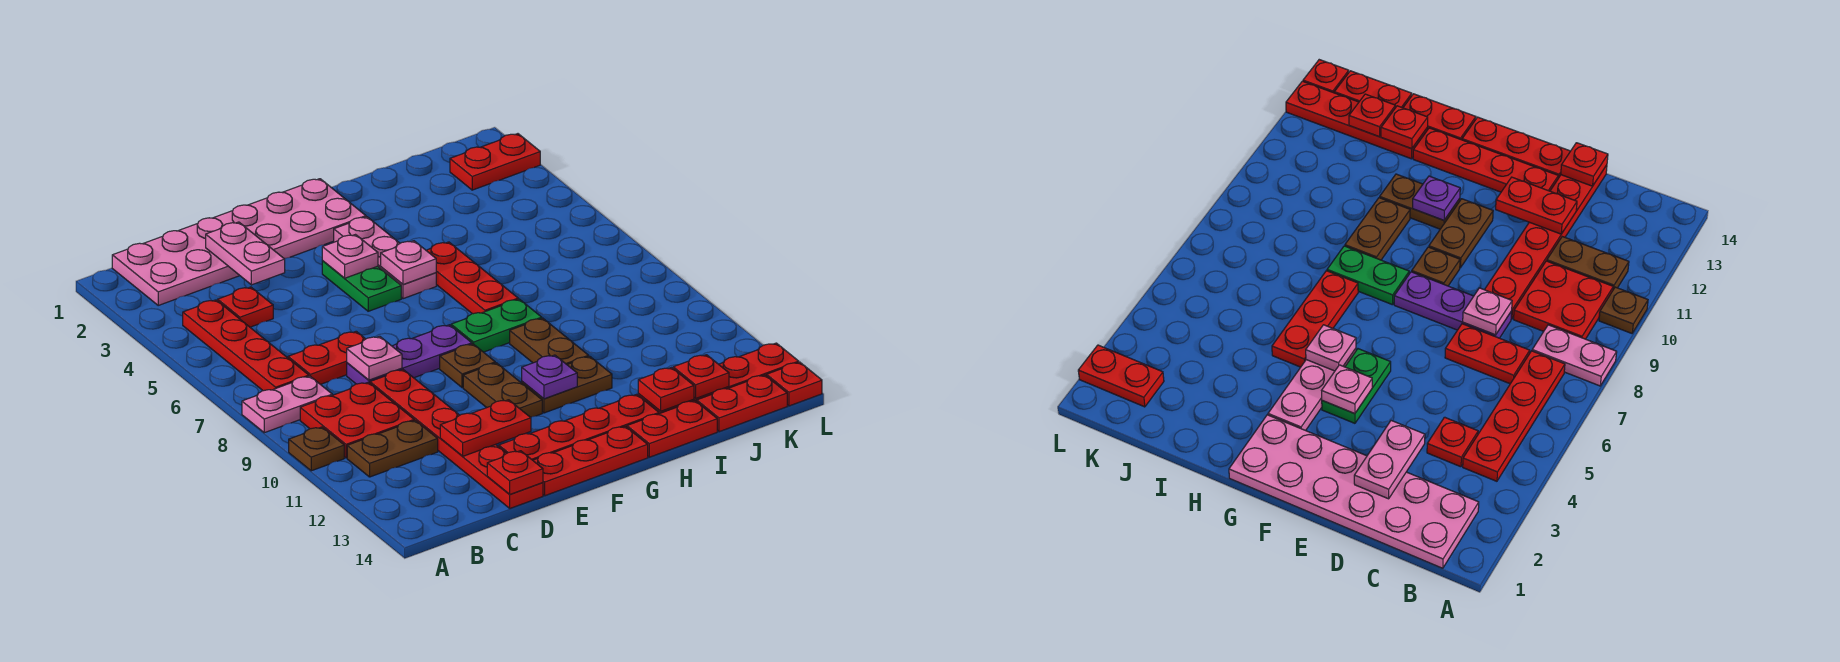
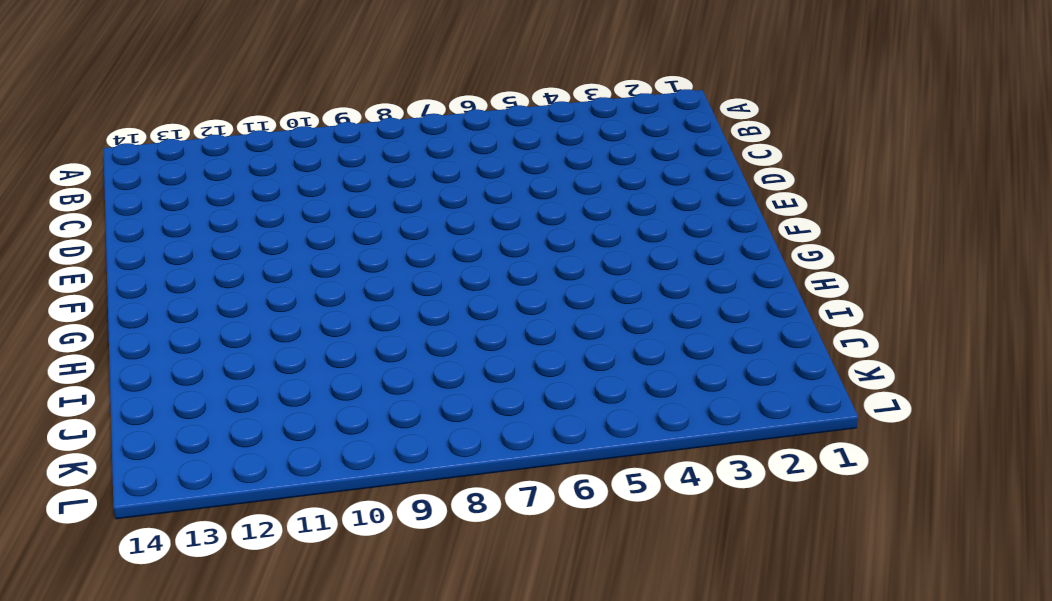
none -> pink plate A8:B8 level 1
none -> brown plate A10 level 1
none -> pink plate B1:G2 level 1
none -> red plate B4:B7 level 1

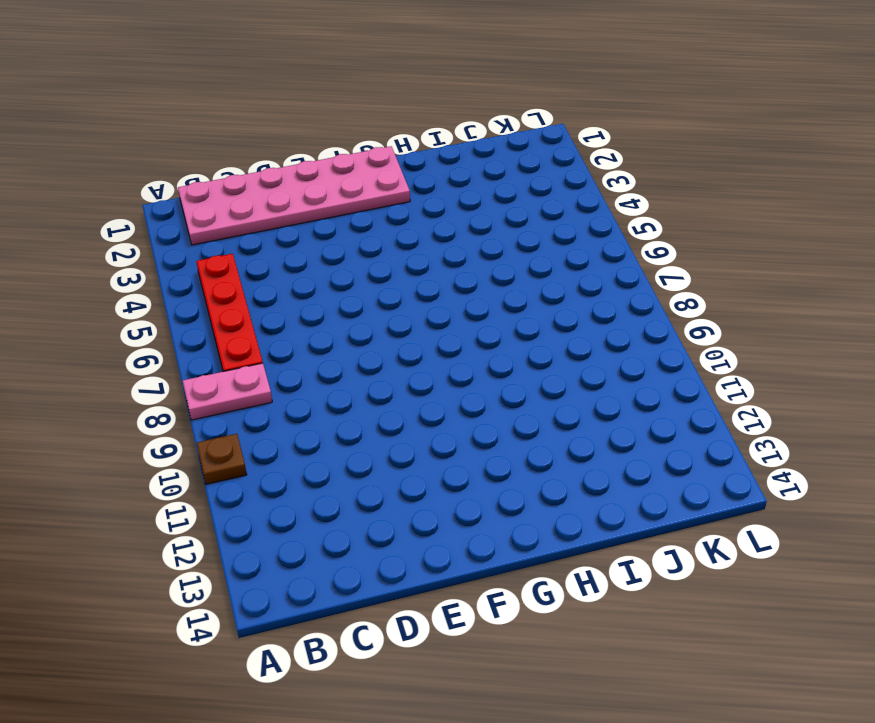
none -> red plate B9:C10 level 1
none -> brown plate B11:C11 level 1
none -> red plate C4 level 1
none -> red plate C7:D7 level 1

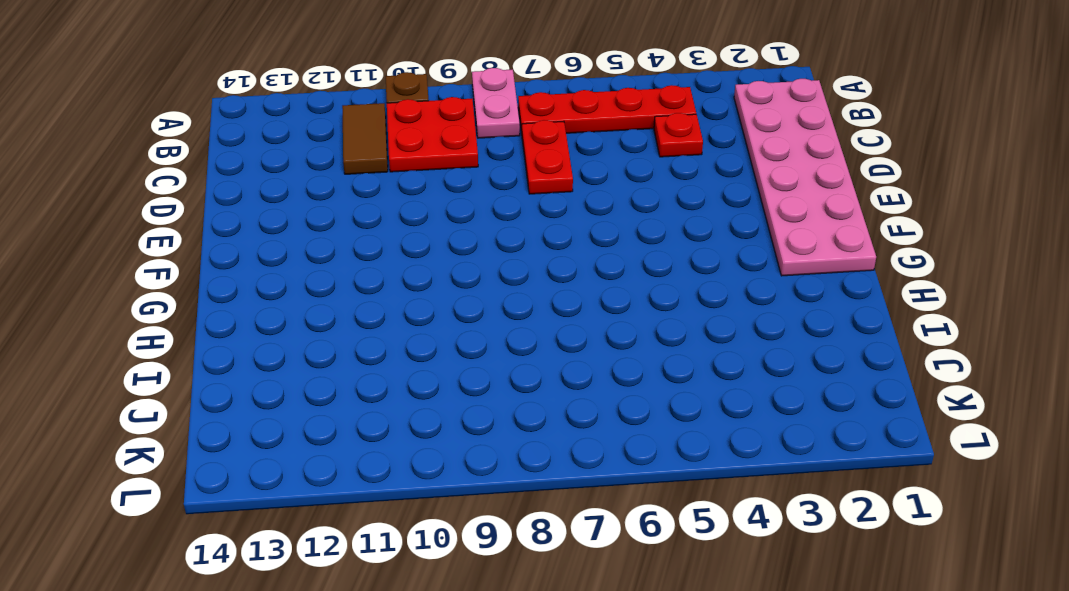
brown tile B11:C11 level 1 -> brown plate B11:C11 level 1
none -> purple plate D8:F8 level 1
none -> red plate D9:D14 level 1
none -> red plate E13:H13 level 1
none -> red plate E14:G14 level 1

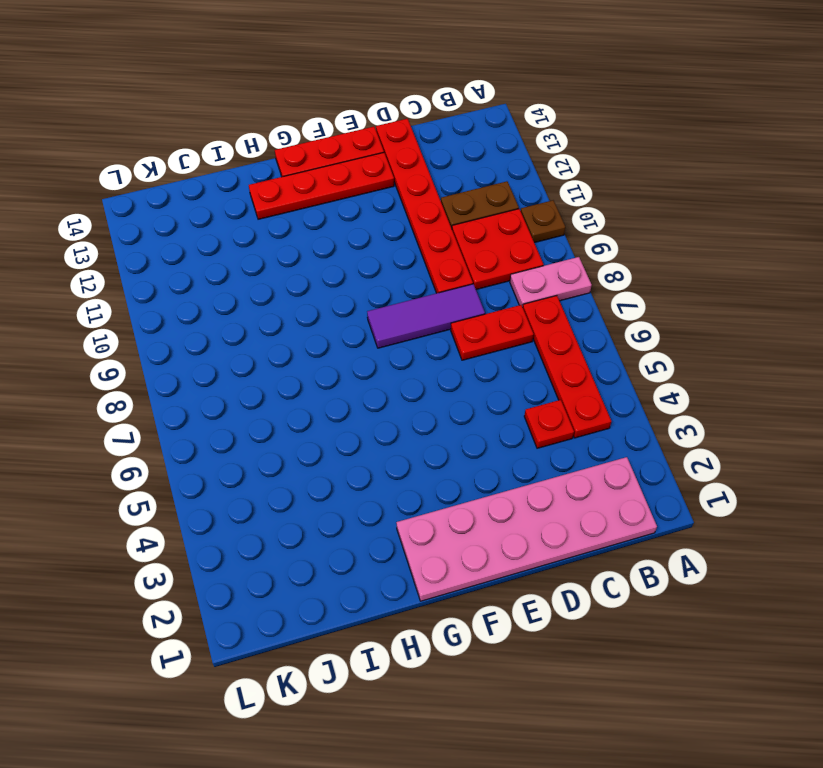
purple tile D8:F8 level 1 -> purple plate D8:F8 level 1
none -> green plate F4:F5 level 1
none -> brown plate F9 level 1
none -> brown plate F10:F11 level 1
none -> pink plate G3:G5 level 1

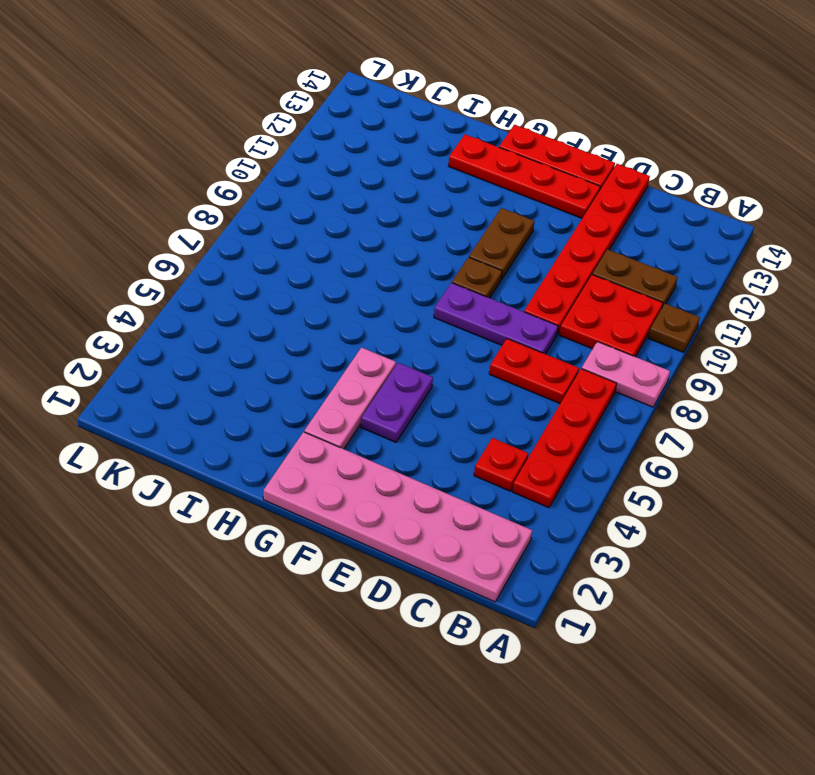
purple plate F4:F5 level 1 -> green plate F4:F5 level 1
none -> green plate G8:H8 level 1
none -> brown plate G11:H11 level 1
none -> red plate H5:H7 level 1
none -> brown plate H9:H10 level 1

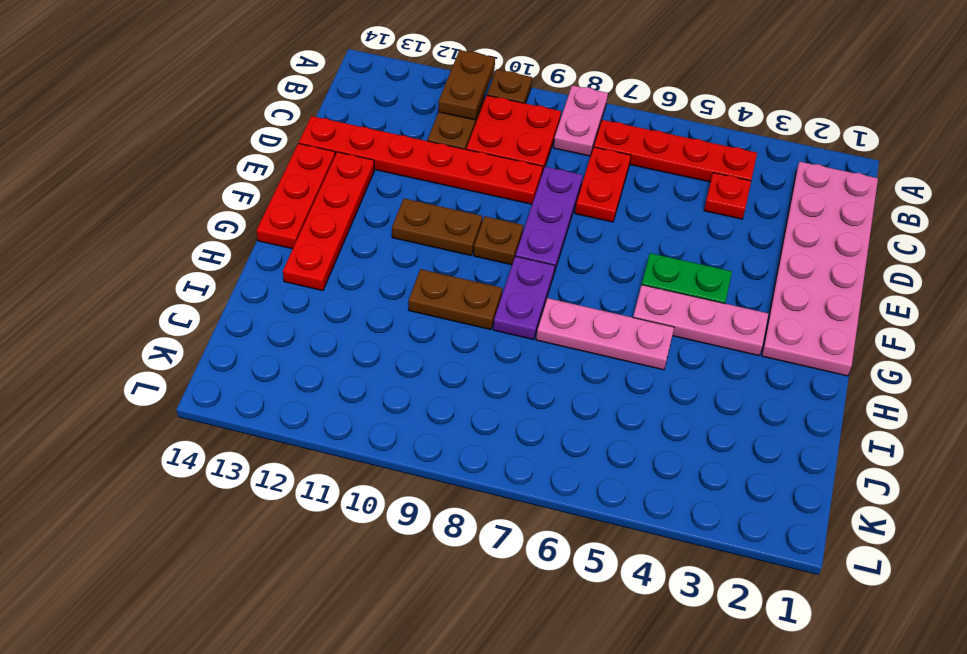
brown plate A11:B11 level 2 -> brown plate G11:H11 level 1
purple plate G8:H8 level 1 -> green plate G8:H8 level 1
pink plate H5:H7 level 1 -> red plate H5:H7 level 1
none -> red plate H14:I14 level 1
none -> red plate I13:L13 level 1
none -> red plate J14:K14 level 1
none -> red plate K2:L2 level 1

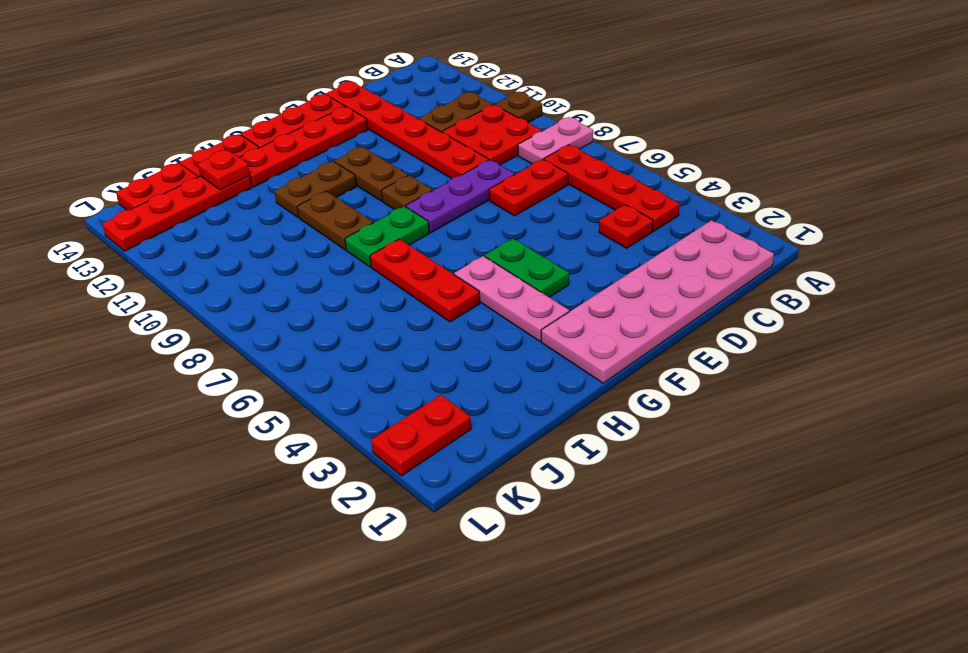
none -> red plate L14 level 1
none -> pink plate D2:D3 level 2
none -> pink plate D8 level 2
none -> red plate D12:E12 level 2

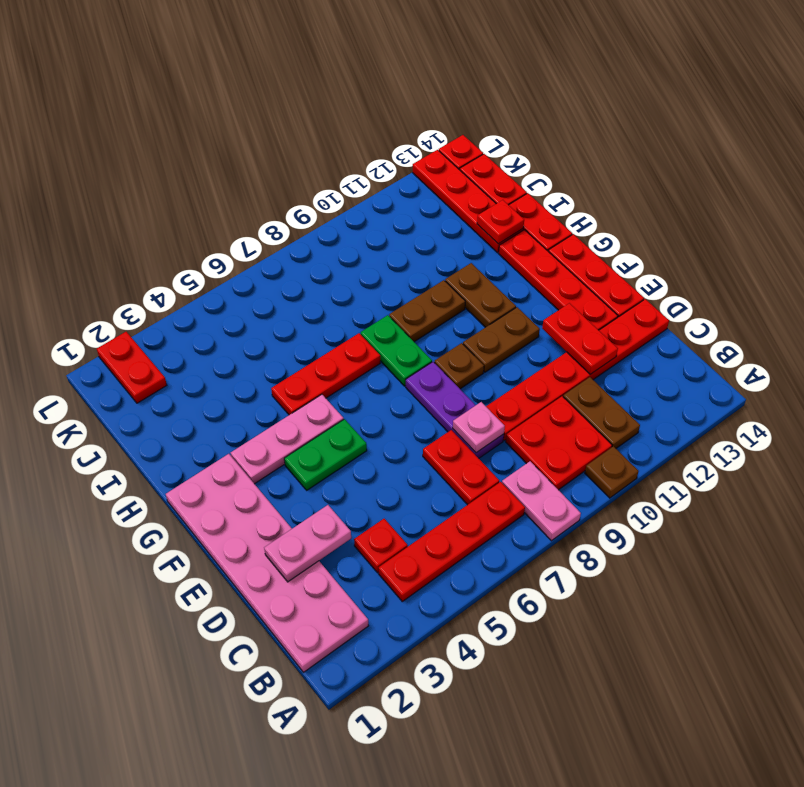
none -> red plate D14 level 2
none -> pink plate F4 level 2
none -> pink plate G5 level 2
none -> purple plate G11 level 2

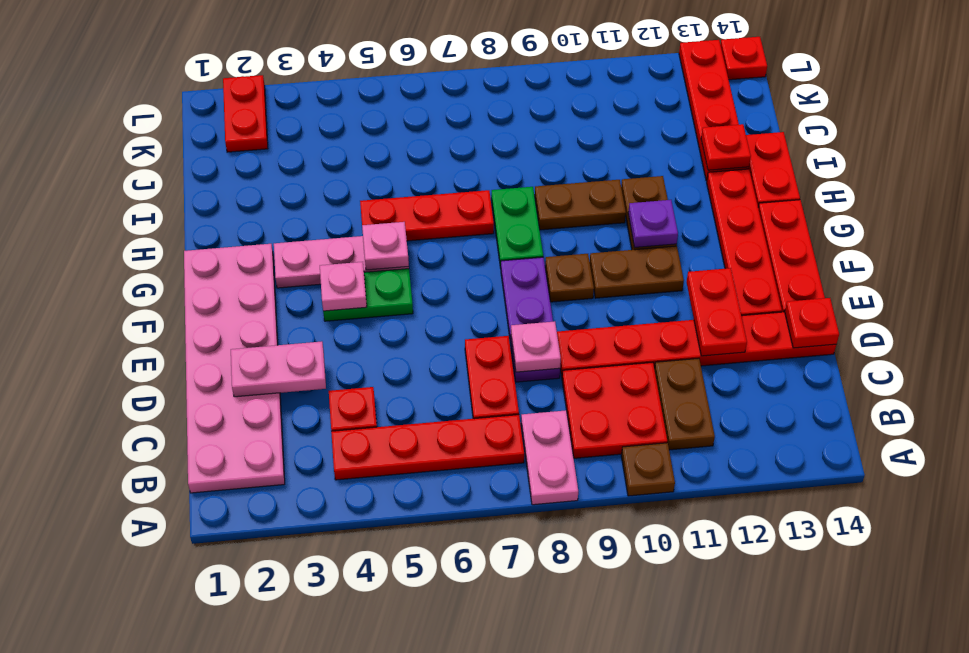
none -> red plate J14:K14 level 1
none -> red plate J13 level 2

